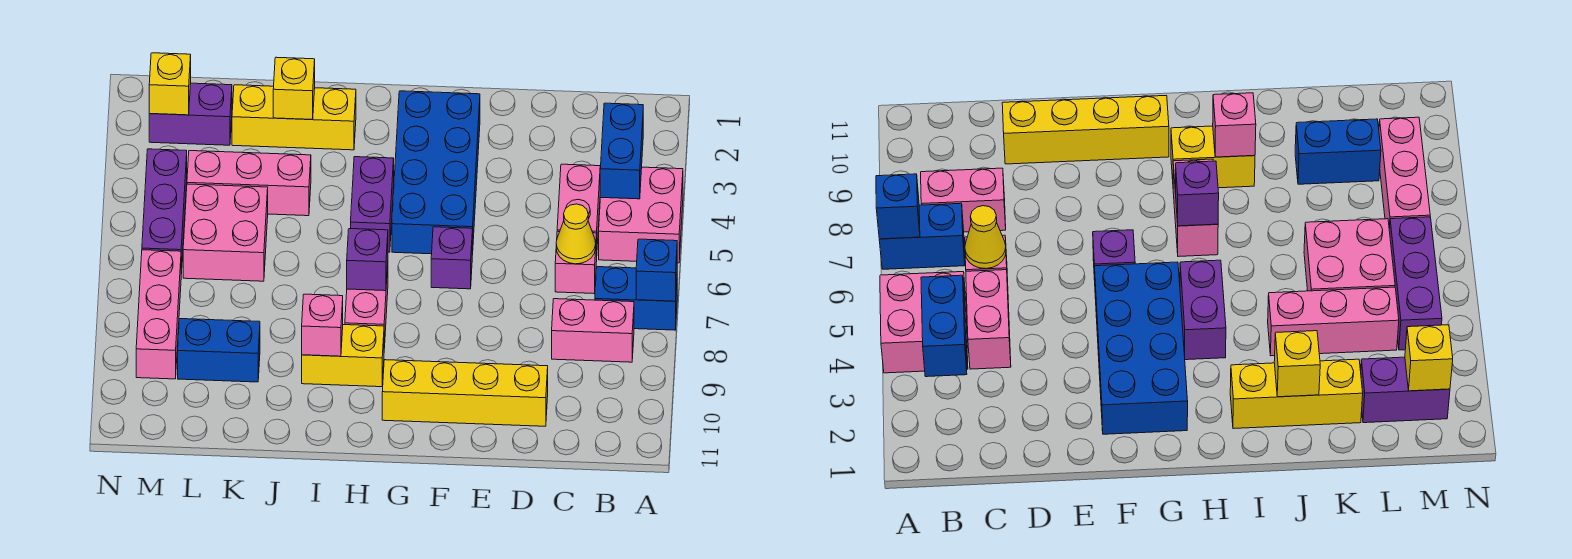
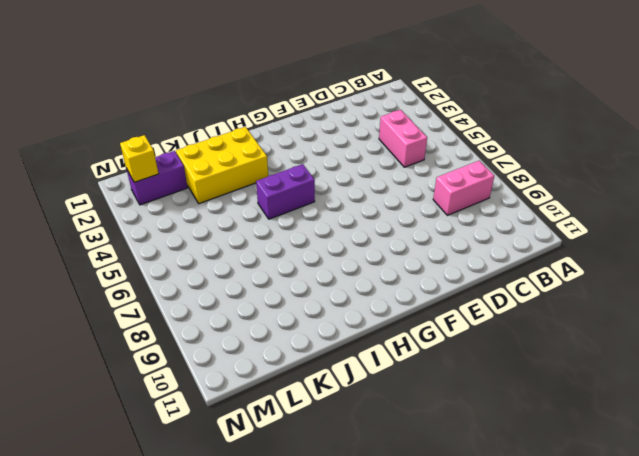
purple brick H5:I5 level 1 -> purple brick H4:H5 level 1
yellow brick I2:K3 level 1 -> yellow brick I2:K2 level 1
none -> pink brick A4:B5 level 1
none -> blue brick A7:B7 level 1
none -> pink brick C6 level 1

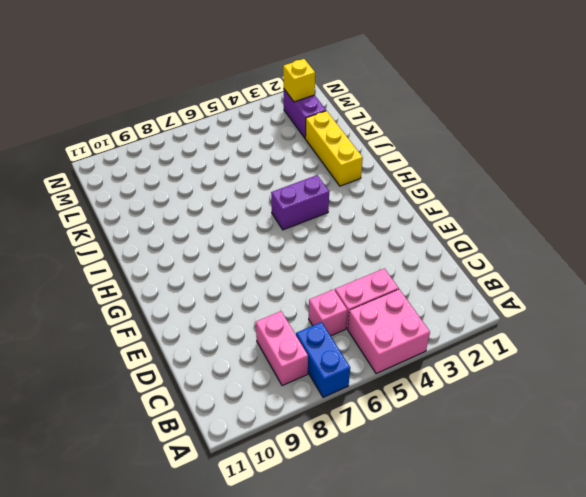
none -> yellow brick D10:G10 level 1
none -> blue brick F2:G5 level 1
none -> purple brick F6 level 1

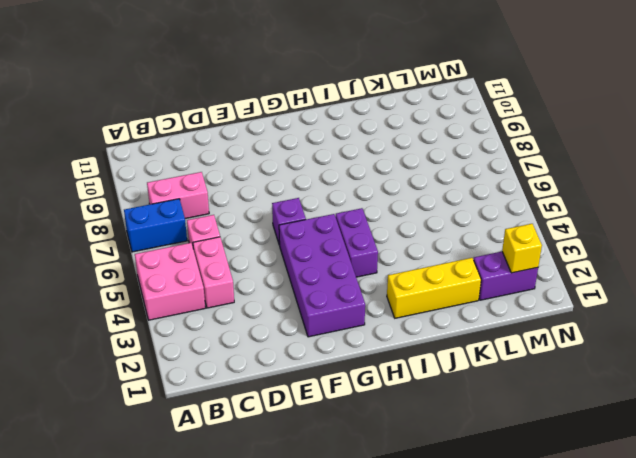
purple brick F2:G5 level 1 -> blue brick F2:G5 level 1
none -> yellow brick D10:G10 level 1
none -> pink brick H7:H8 level 1
none -> yellow brick H9:I9 level 1

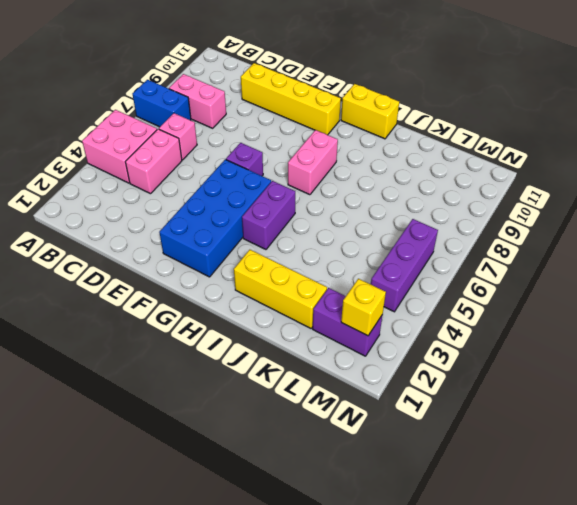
yellow brick H11:I11 level 1 -> yellow brick H9:I9 level 1
none -> pink brick J4:L4 level 1
none -> pink brick K5:L6 level 1
none -> blue brick K9:L9 level 1

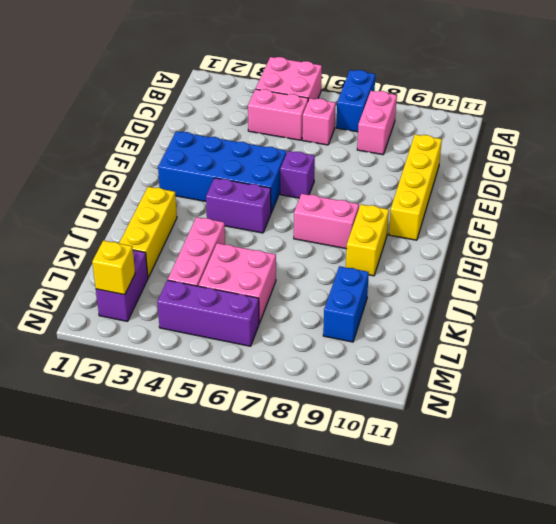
none -> pink brick M7:M9 level 1
none -> blue brick A7 level 2
none -> blue brick B3:B4 level 2

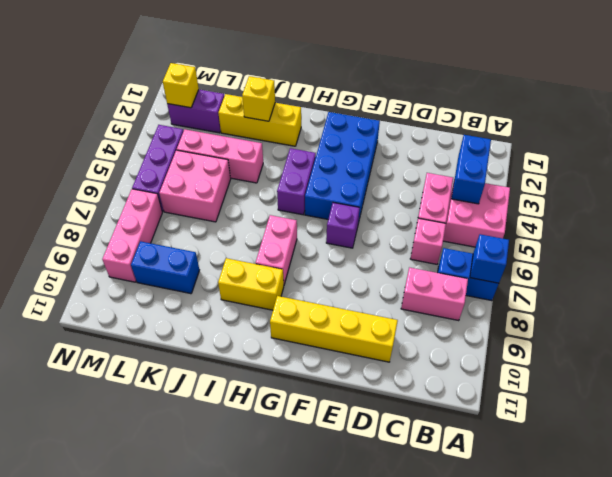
none -> yellow cone C6 level 2
none -> purple brick H7 level 2
none -> pink brick I9 level 2

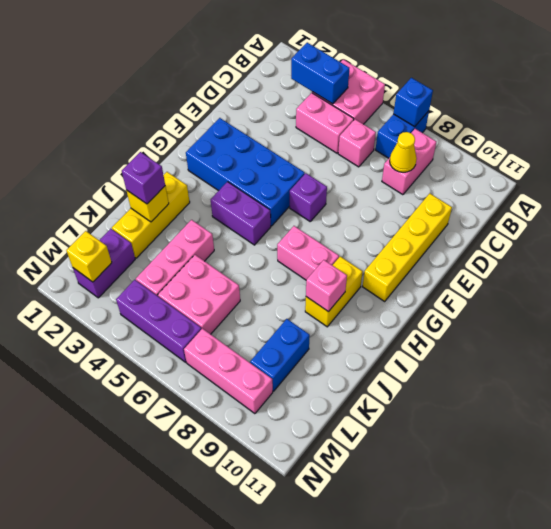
yellow cone C8 level 2 -> yellow cone C6 level 2
purple brick J2 level 3 -> purple brick H7 level 2

